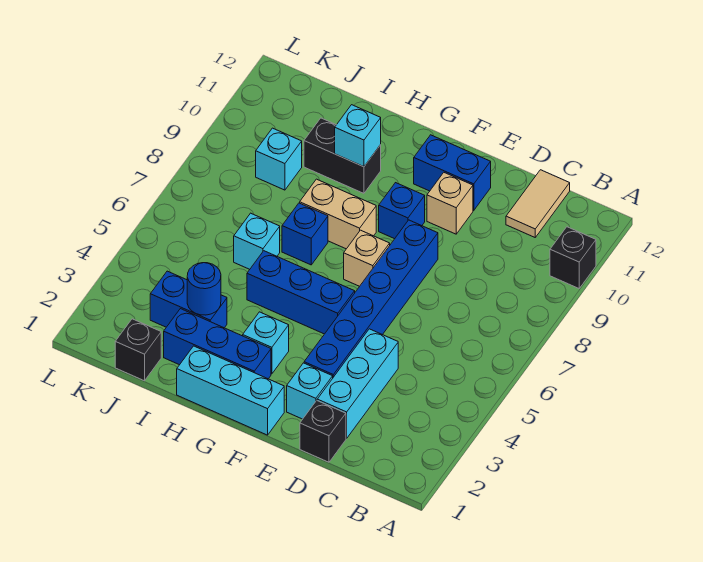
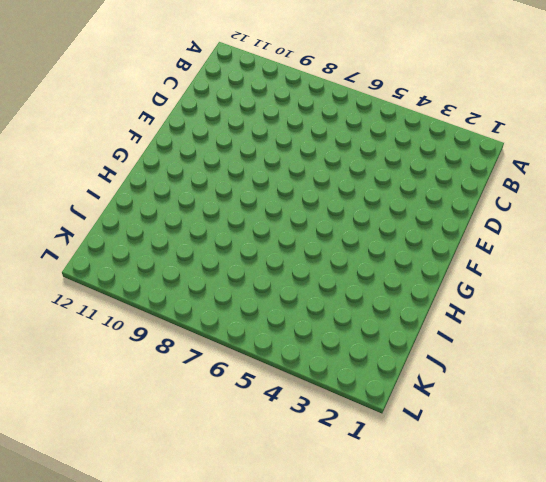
none -> black brick A10 level 1
none -> tan tile C11:C12 level 1
none -> black brick D1 level 1

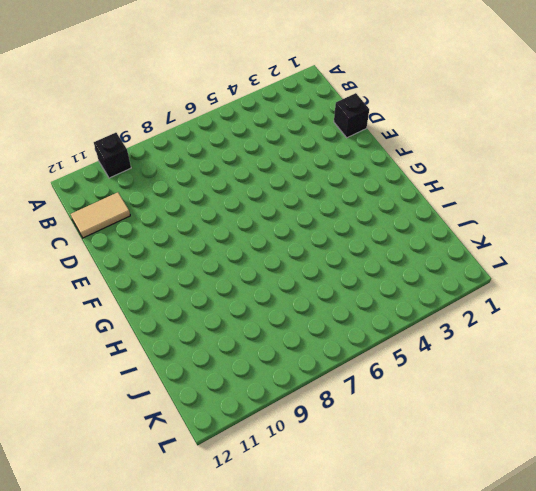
none -> cyan brick D2:D4 level 1
none -> cyan brick E2 level 1
none -> blue brick E3:E8 level 1

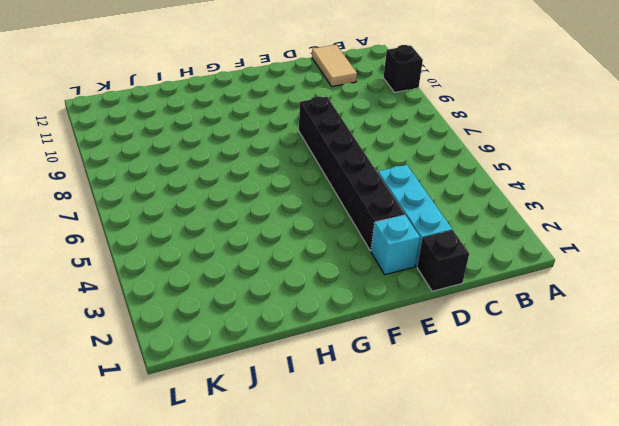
black brick E3:E8 level 1 -> blue brick E3:E8 level 1
none -> tan brick E10 level 1
none -> blue brick E11:F11 level 1
none -> cyan brick F1:H1 level 1

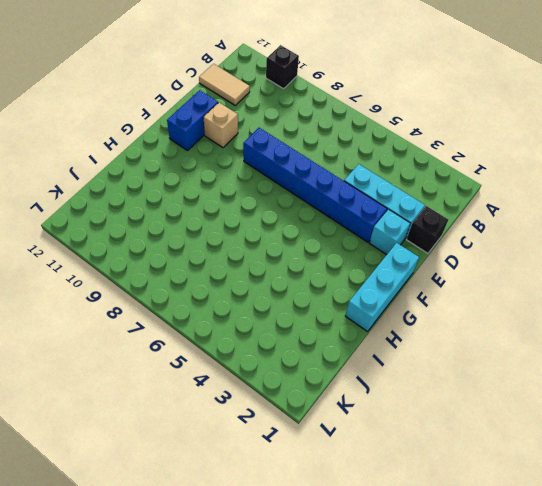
none -> blue brick F5:H5 level 1
none -> tan brick F7 level 1
none -> blue brick F9 level 1

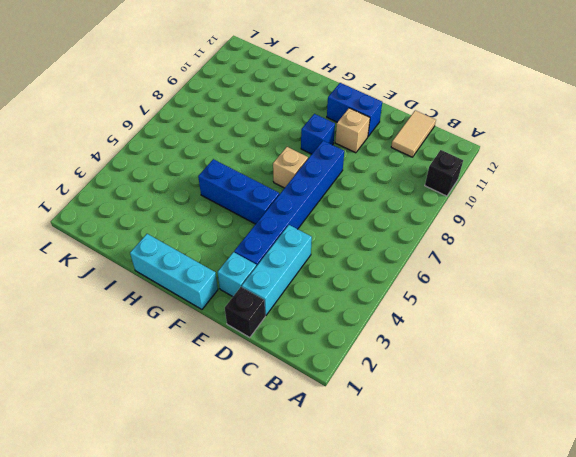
none -> blue brick G2:I2 level 1
none -> cyan brick G3 level 1
none -> tan brick G8:H8 level 1

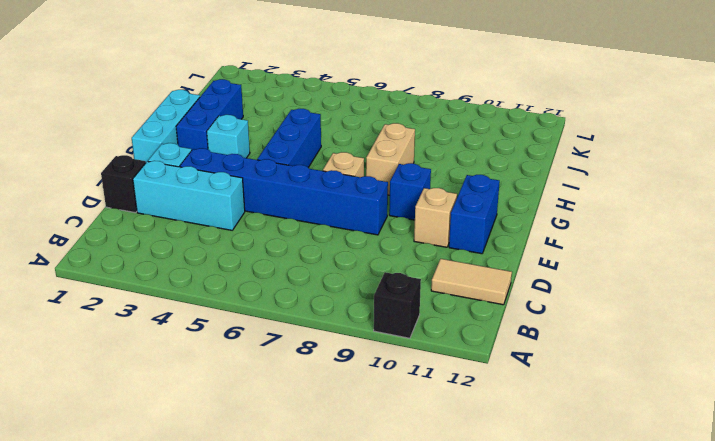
none -> blue brick H7 level 1
none -> black brick H10:I10 level 1
none -> blue brick I3:J3 level 1

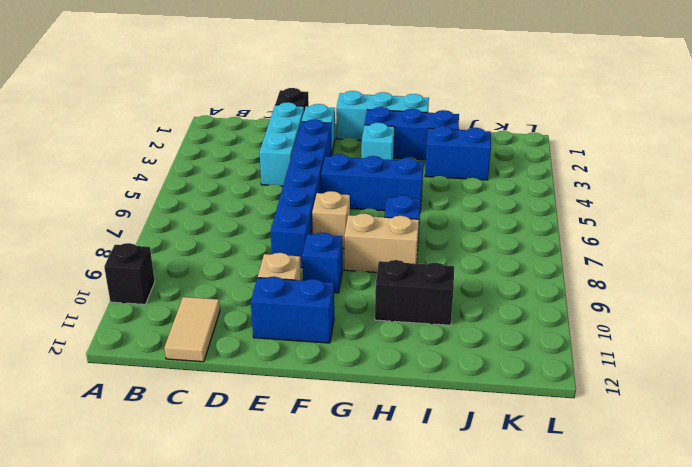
none -> cyan brick I6 level 1
none -> black brick J1 level 1
none -> cyan brick J9 level 1

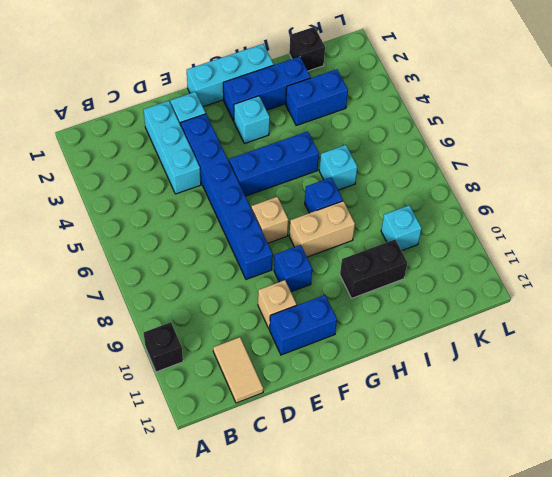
none -> black brick D1 level 1
none -> cyan brick H10 level 2
none -> blue round brick I3 level 2

